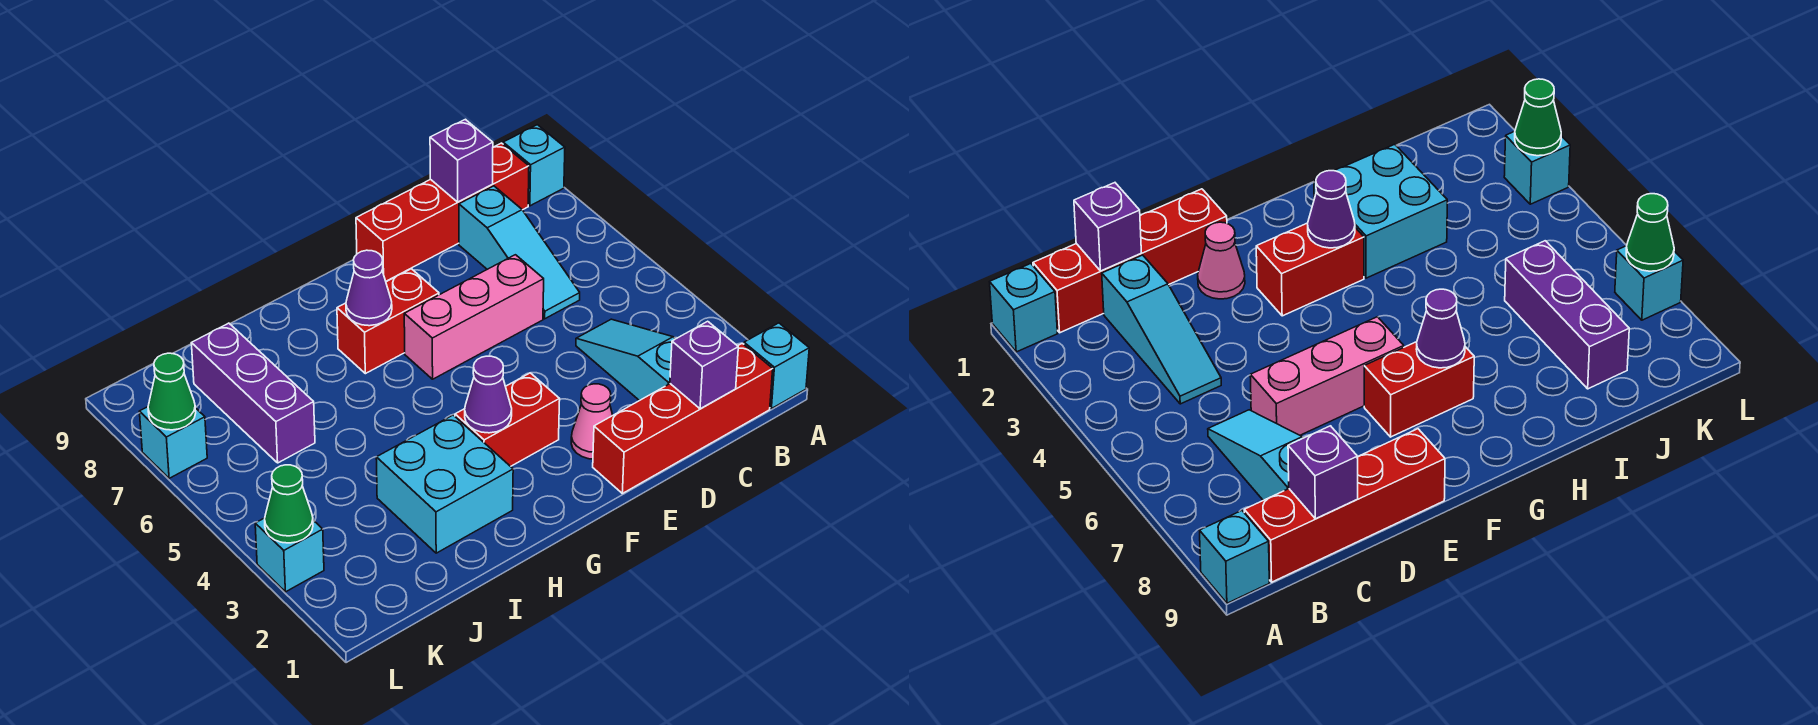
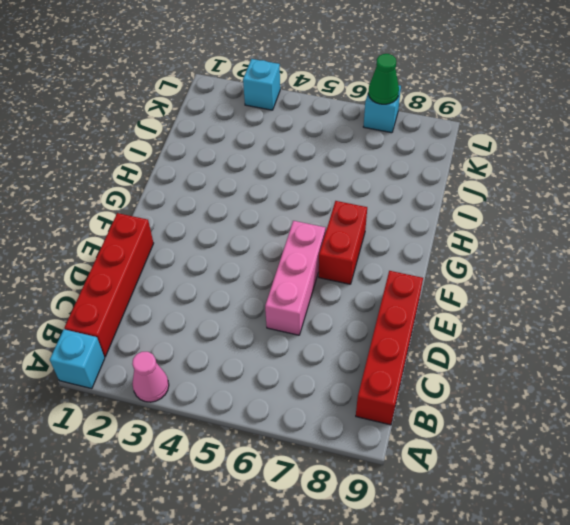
pink cone A3 level 1 -> pink cone E2 level 1
none -> cyan brick A9 level 1
none -> cyan slope C2:C4 level 1 top 2
none -> cyan slope C6:C8 level 1 top 8

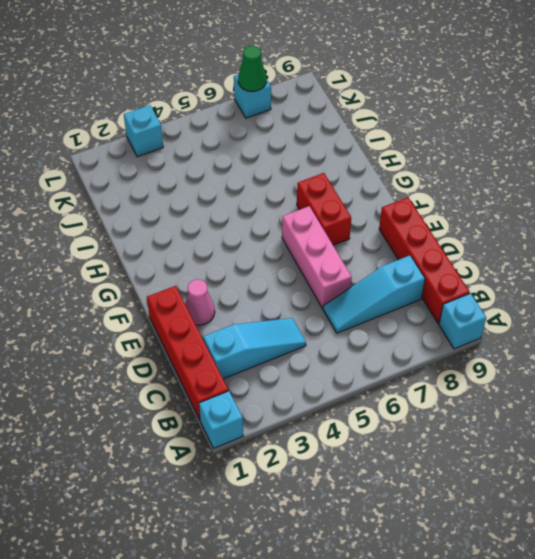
none -> red brick F3:G3 level 1
none -> cyan brick H2:I3 level 1
none -> purple brick J6:J8 level 1

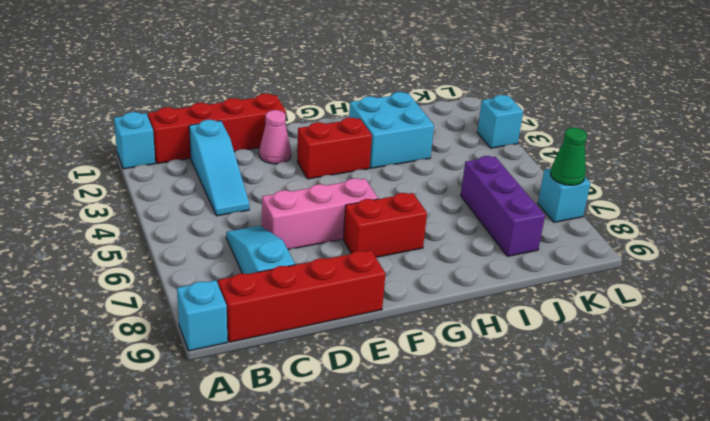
none -> purple brick C1 level 2
none -> purple brick C9 level 2
none -> purple cone G3 level 2

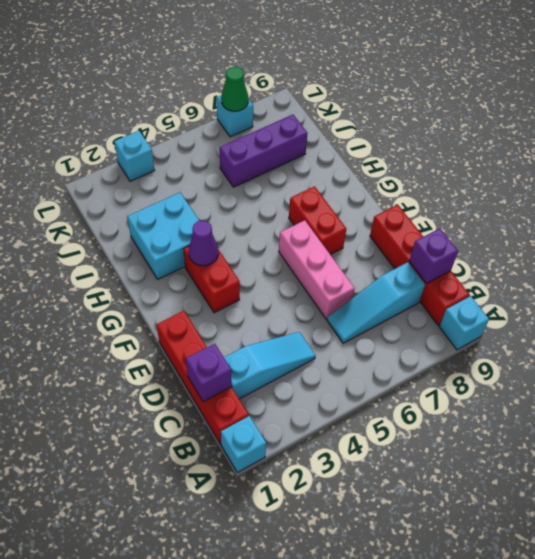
none -> pink cone E2 level 1
none -> purple cone G7 level 2
none -> green cone L3 level 2

